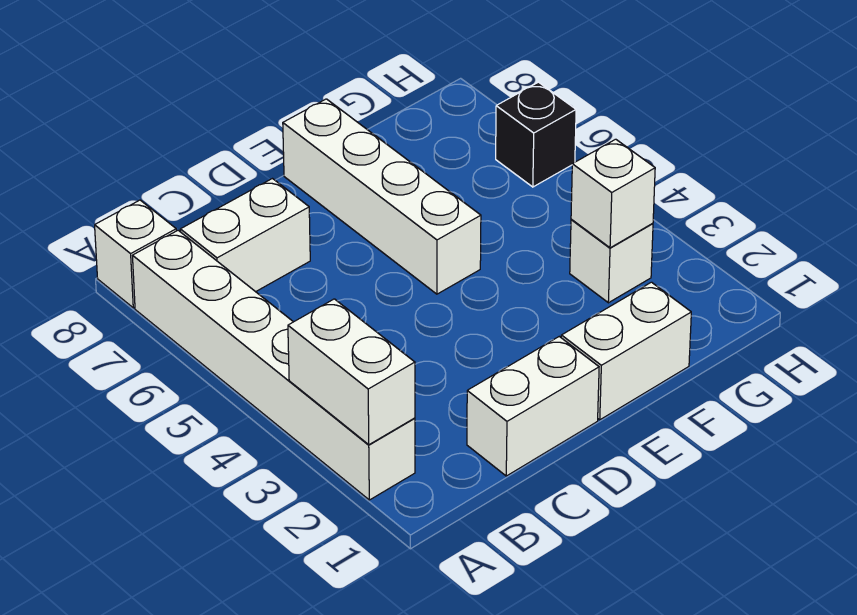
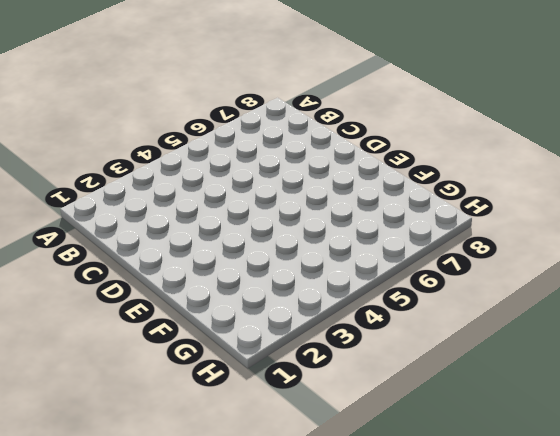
none -> white brick A2:A7 level 1
none -> white brick A8 level 1

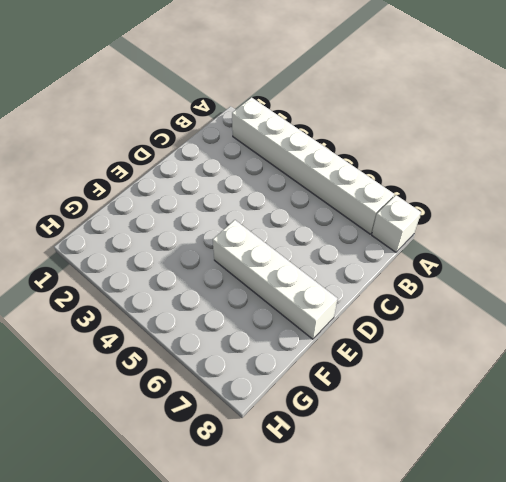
none -> white brick B7:C7 level 1
none -> white brick C1:D1 level 1

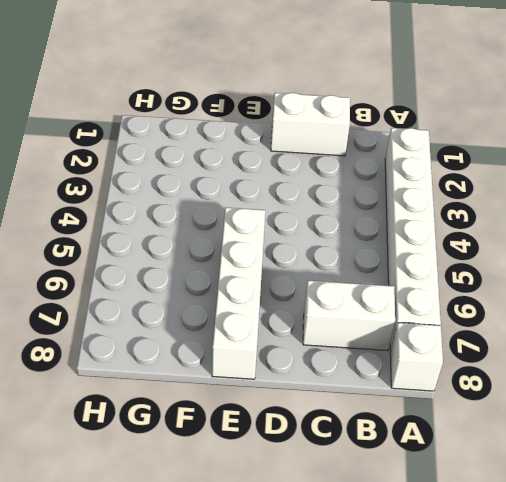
none -> white brick E1:F1 level 1
none -> white brick G3 level 1

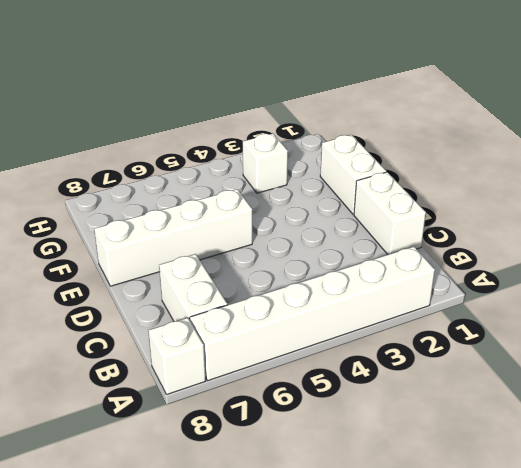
none -> black brick H6 level 1
none -> white brick A2:A3 level 2

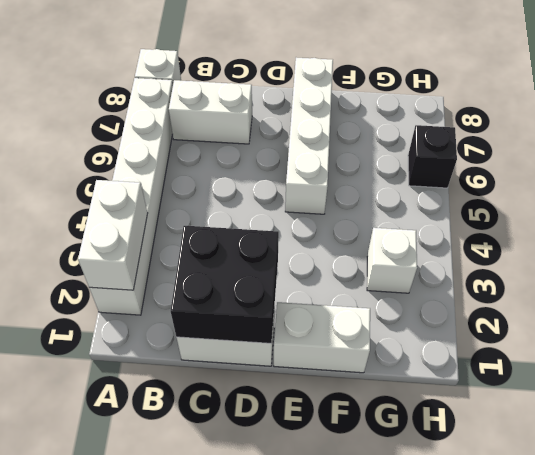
black brick C1:D2 level 2 -> none
none -> white brick G3 level 2

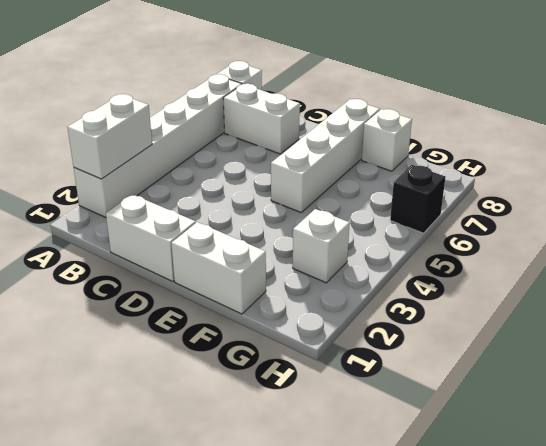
white brick F8 level 1 -> white brick G3 level 2

